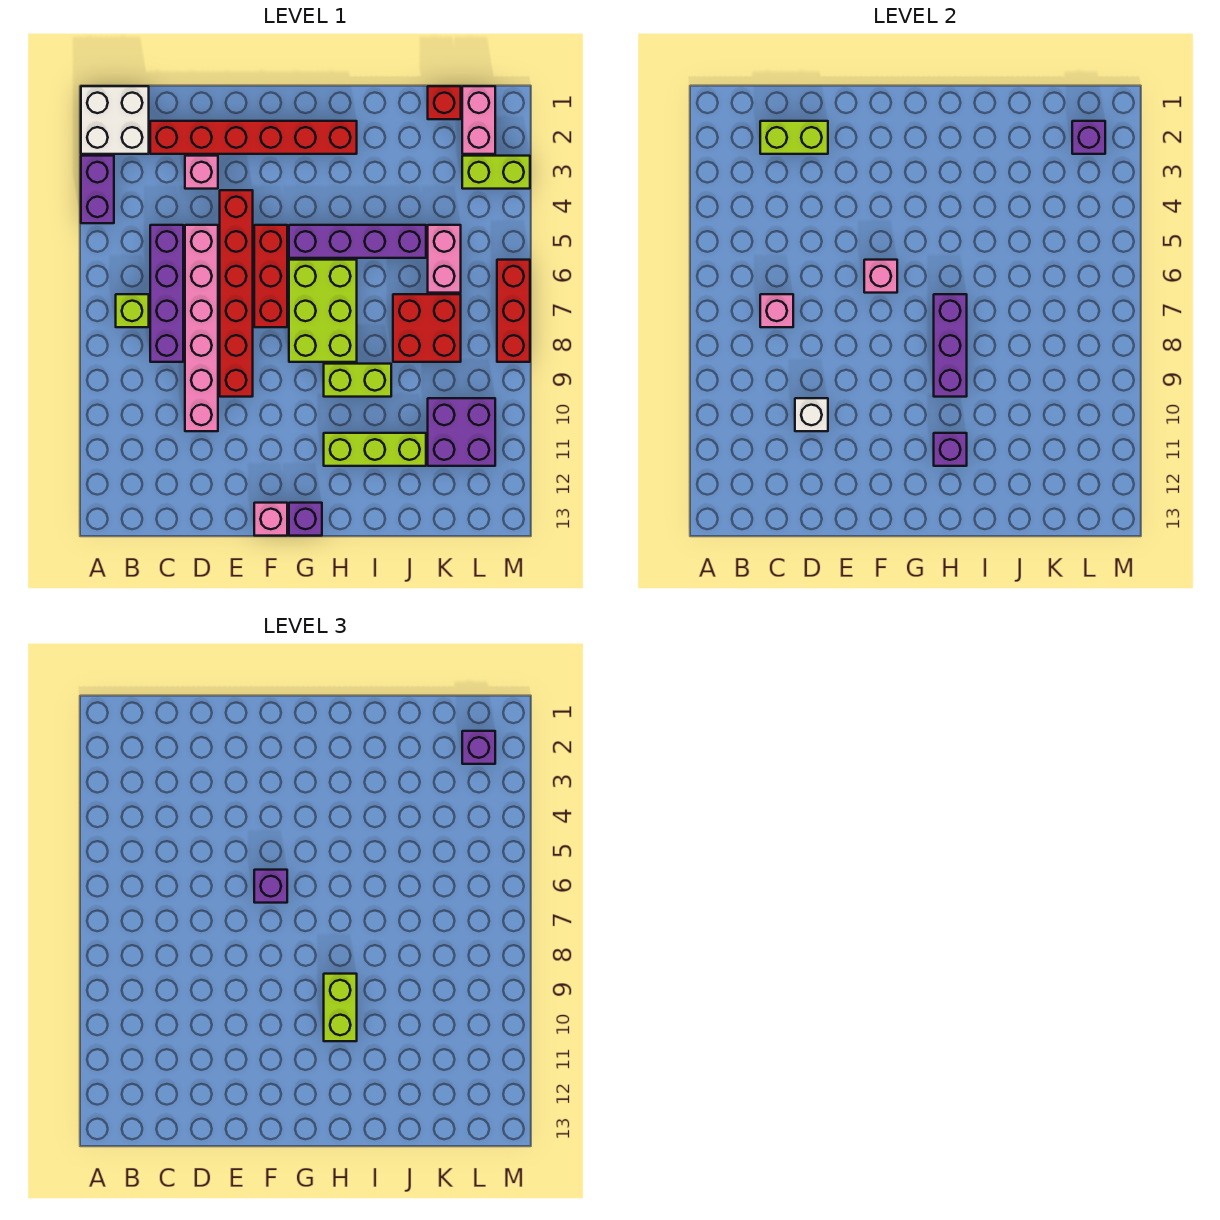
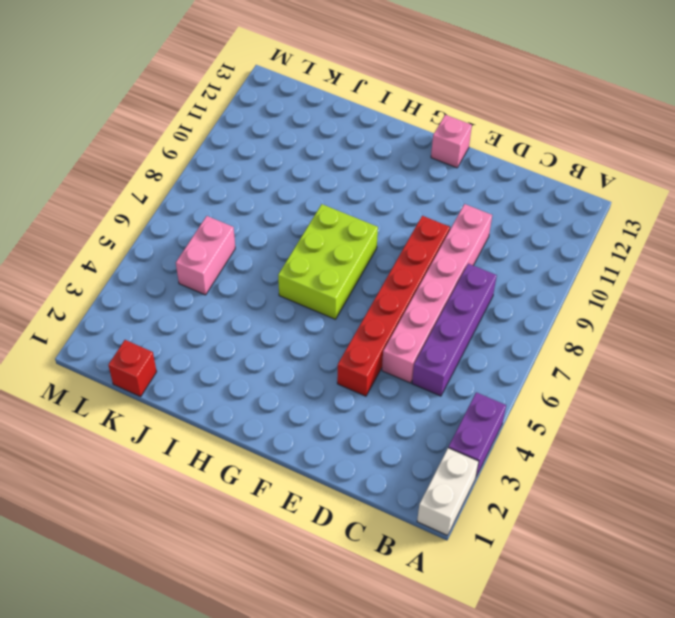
white brick A1:A2 level 1 -> white brick A1:B2 level 1
none -> lime brick B7 level 1
none -> red brick C2:H2 level 1
none -> pink brick D3 level 1
none -> red brick F5:F7 level 1

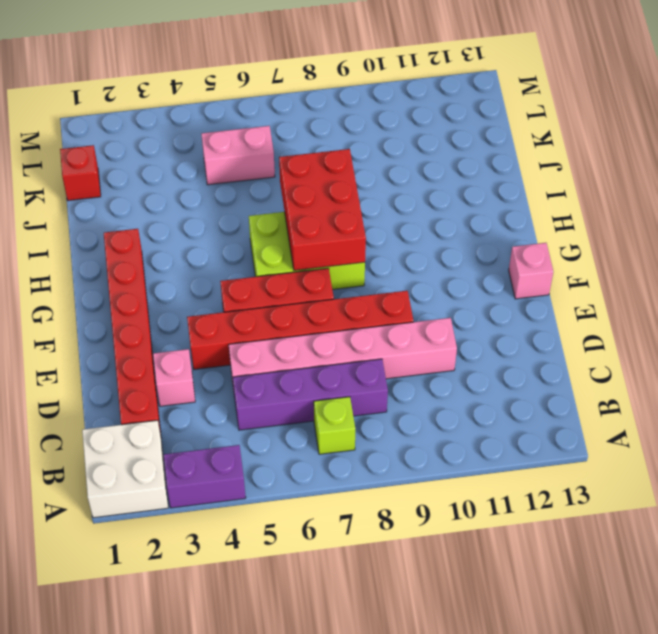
red brick G7:I8 level 2 -> purple brick H7:H9 level 2
none -> purple brick G5:J5 level 1
none -> purple brick G13 level 1
none -> lime brick H9:I9 level 1
none -> lime brick H11:J11 level 1

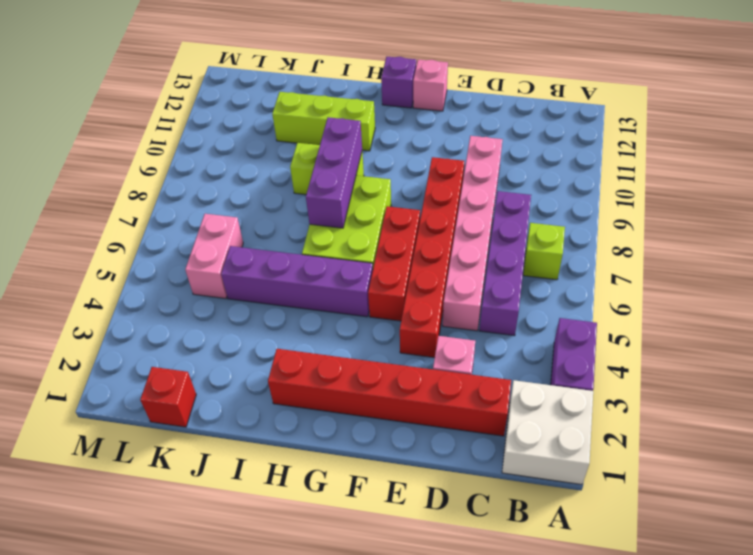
none -> red brick J7:K8 level 1
none -> purple brick K10:L11 level 1
none -> pink brick L1:L2 level 1
none -> lime brick L3:M3 level 1

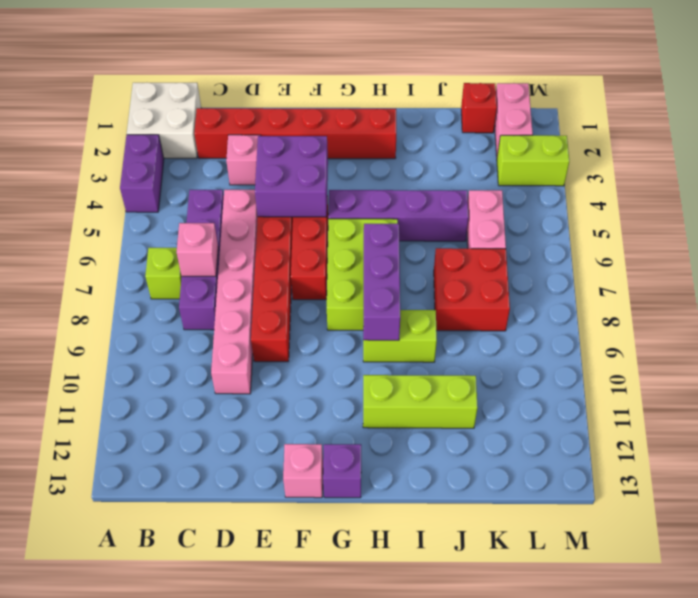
purple brick E4:F5 level 2 -> purple brick K10:L11 level 1
none -> red brick M6:M8 level 1
none -> lime brick C2:D2 level 2
none -> white brick D10 level 2
none -> pink brick F6 level 2

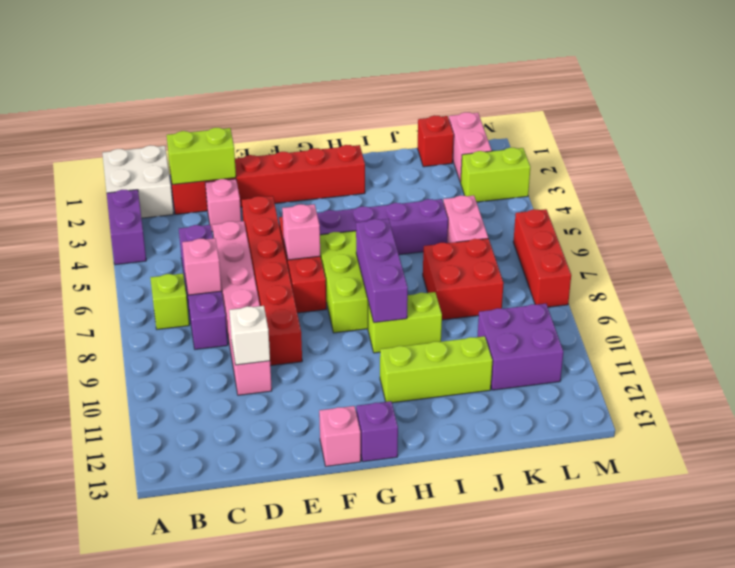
none -> purple brick H11 level 2
none -> purple brick L2 level 2
none -> purple brick F6 level 3
none -> lime brick H9:H10 level 3

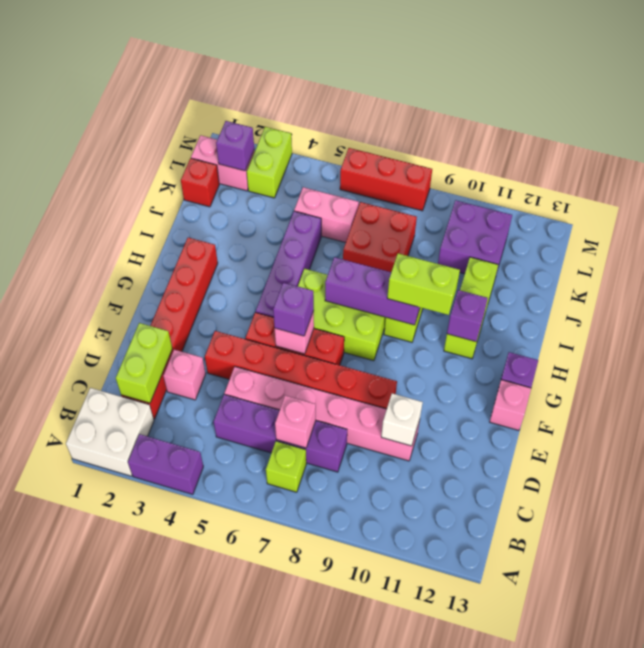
none -> purple brick L2 level 3

